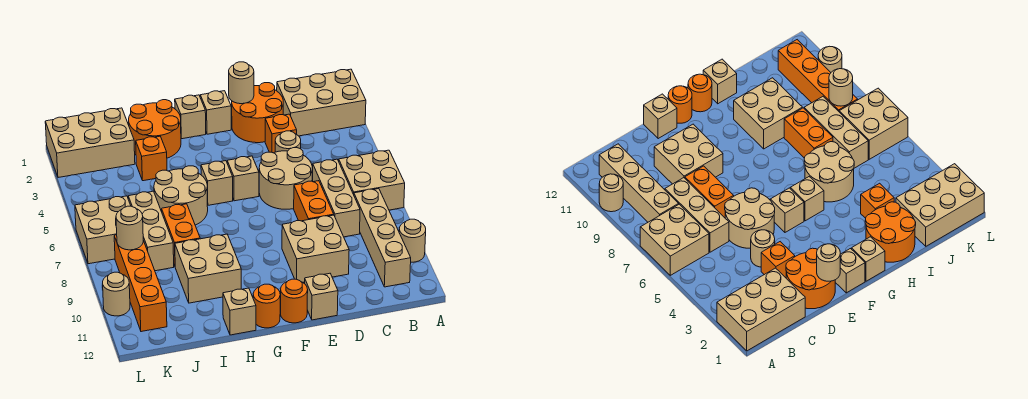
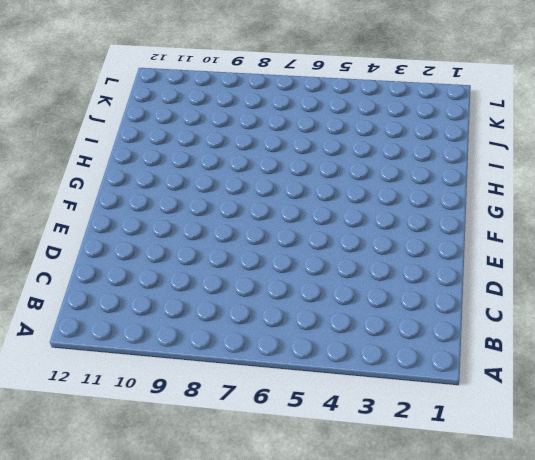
none -> tan brick A1:C2 level 1
none -> tan brick A6:B7 level 1
none -> tan round brick A10 level 1
none -> tan brick B8:B11 level 1

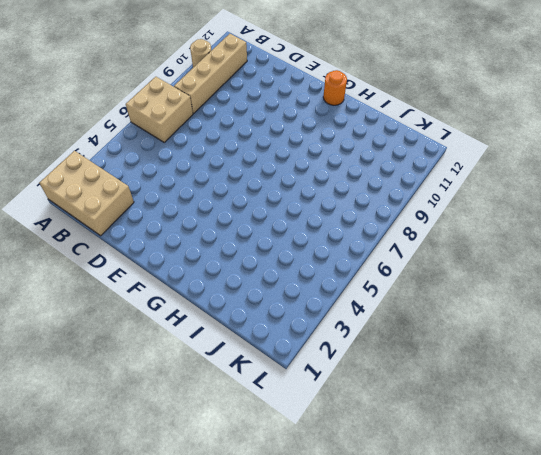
none -> tan brick C6:C8 level 1
none -> orange round brick D1:E2 level 1
none -> orange brick D3 level 1
none -> tan round brick D4 level 1

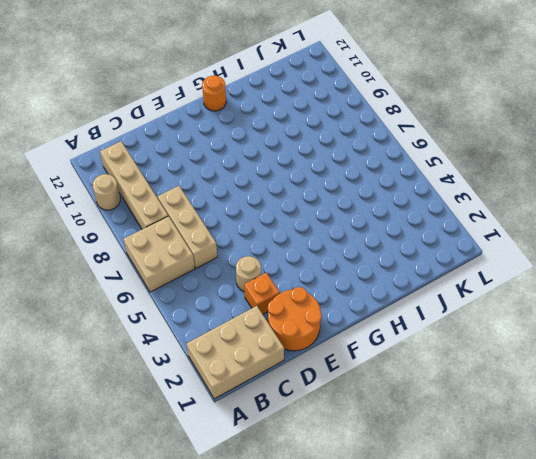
none -> tan round brick D5:E6 level 1
none -> orange brick D7:D8 level 1
none -> tan brick D9:E10 level 1
none -> tan brick E12 level 1

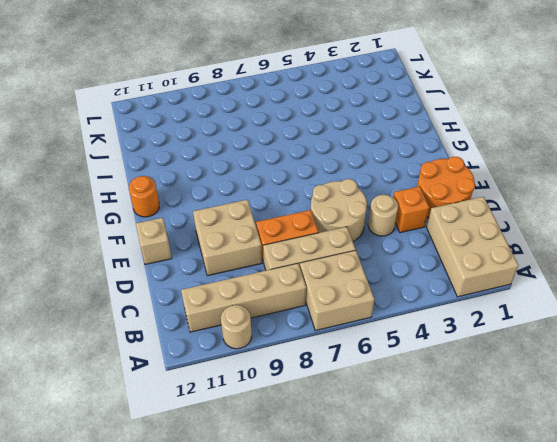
none -> tan brick F1 level 1
none -> tan brick F5 level 1
none -> orange round brick F12 level 1
none -> tan brick G1 level 1

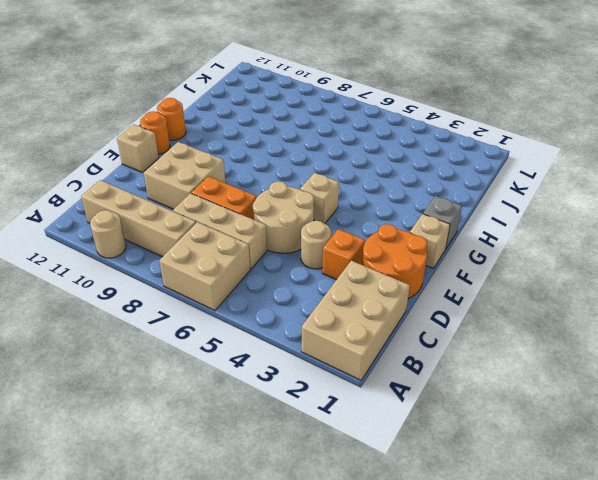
grey brick G1 level 1 -> tan brick G1 level 1
none -> tan brick G5 level 1
none -> orange round brick H1:I2 level 1
none -> tan round brick H5:I6 level 1
none -> tan brick H9:I10 level 1

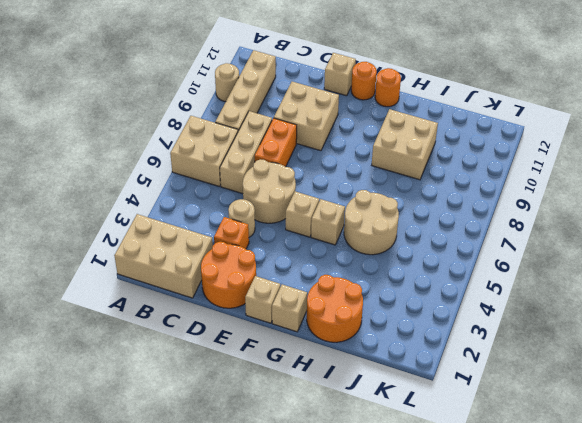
none -> tan brick H12 level 1
none -> orange brick I3 level 1
none -> orange brick I7:I8 level 1
none -> tan brick J1:L2 level 1

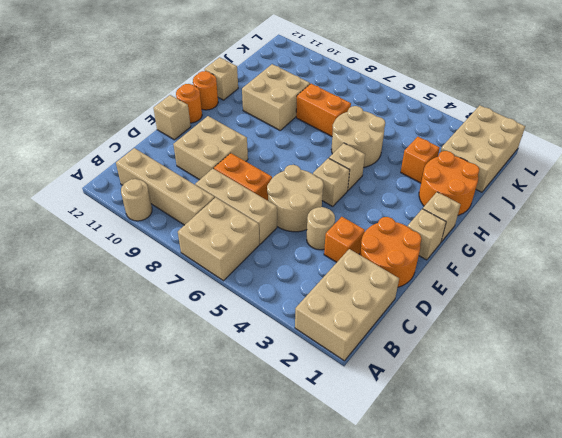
none -> tan brick J6:J8 level 1
none -> tan brick K6:L7 level 1
none -> orange brick K8:K11 level 1
none -> tan round brick L10 level 1

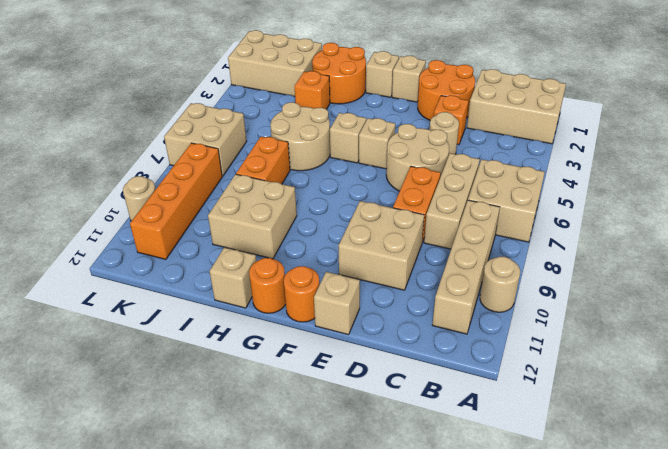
none -> tan brick J6:J8 level 1
none -> tan round brick E1 level 2
none -> tan round brick K8 level 2

